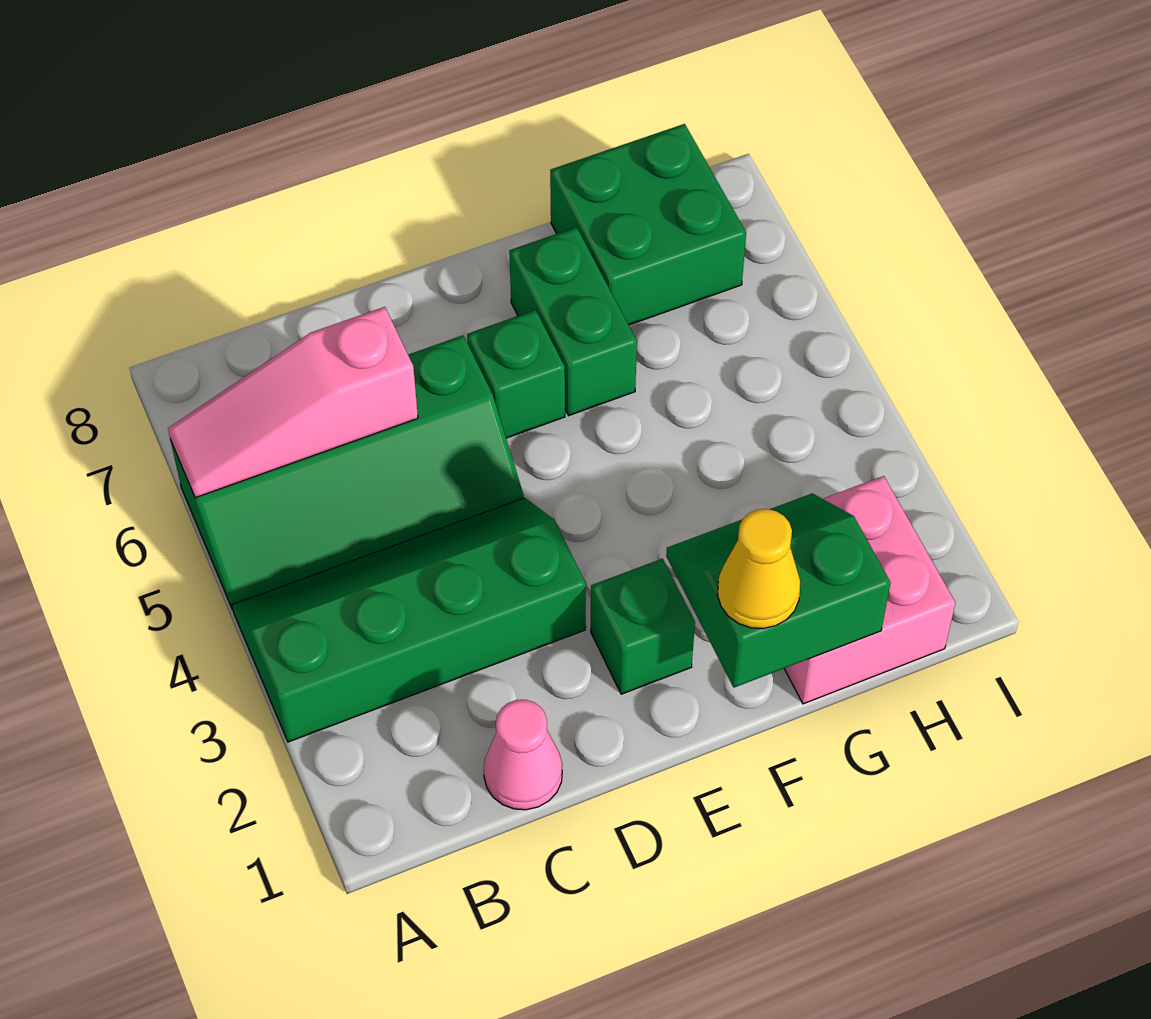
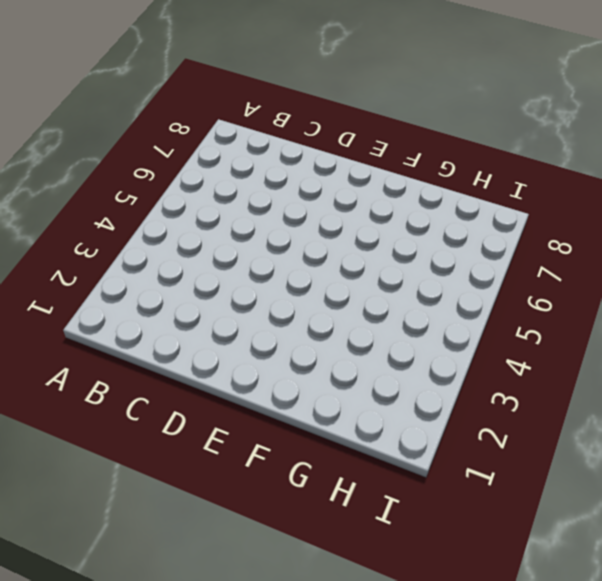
none -> green slope A3:D4 level 1 top 3
none -> green slope A5:D6 level 1 top 6

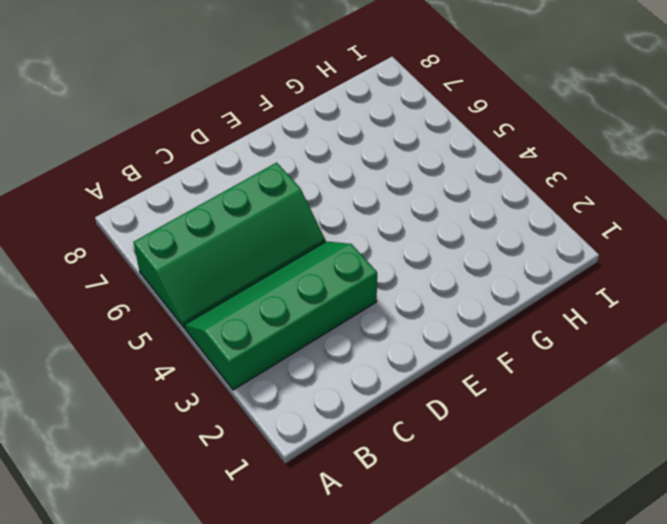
none -> pink cone C1 level 1
none -> green brick E2 level 1

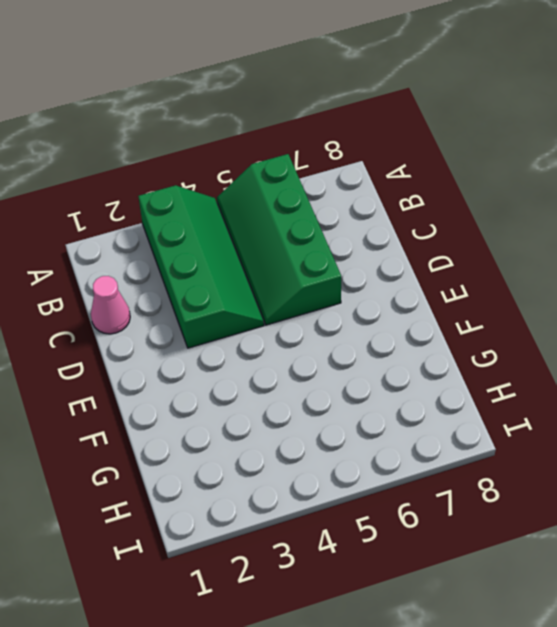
none -> green brick E2 level 1
none -> green brick E6 level 1

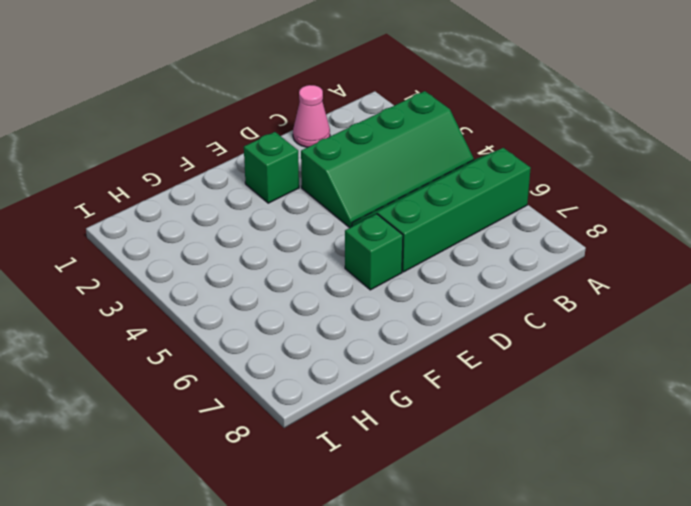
none -> green brick F6:F7 level 1
none -> pink brick G1:H2 level 1

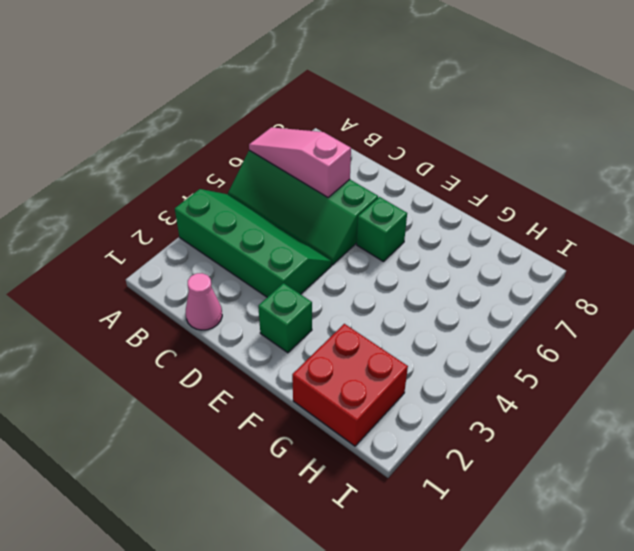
red brick G1:H2 level 1 -> pink brick G1:H2 level 1
none -> green brick F6:F7 level 1
none -> green brick G7:H8 level 1

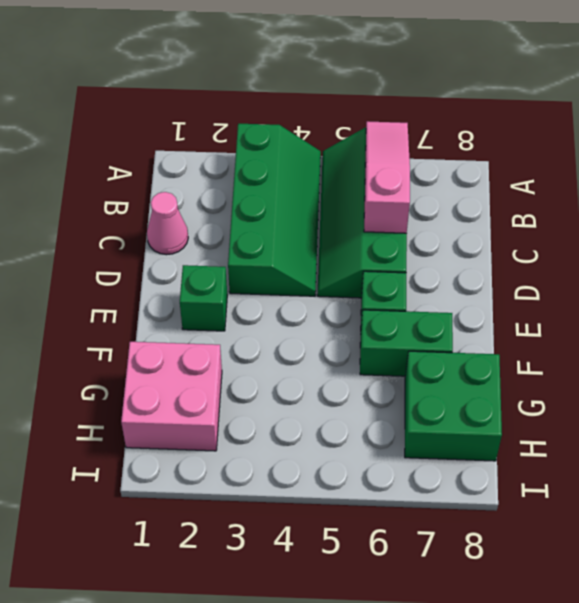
none -> green slope F1:G2 level 2 top 1
none -> yellow cone F1 level 3

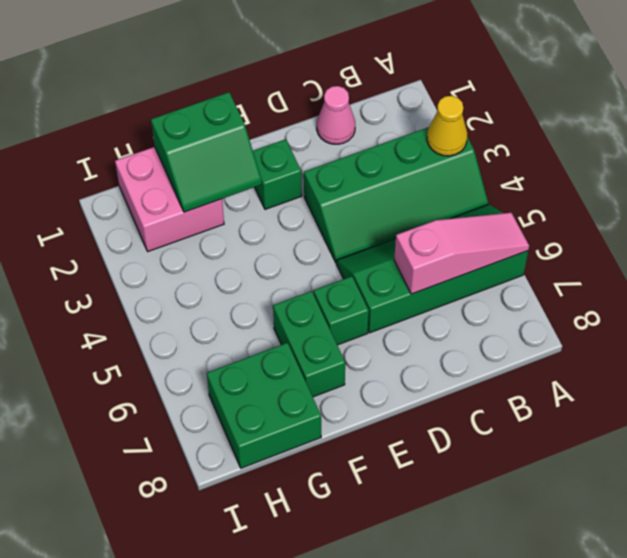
yellow cone A3 level 2 -> yellow cone F1 level 3

